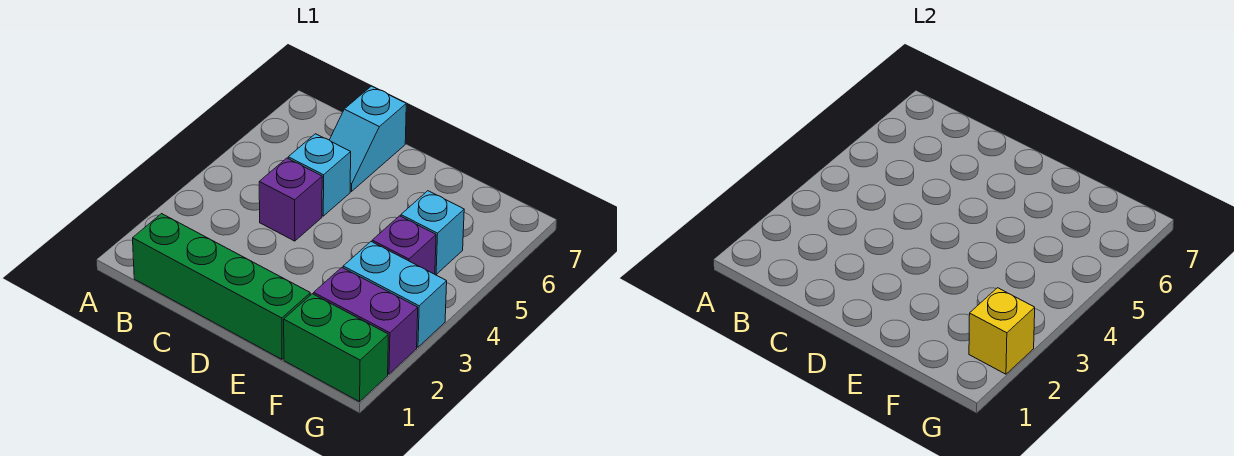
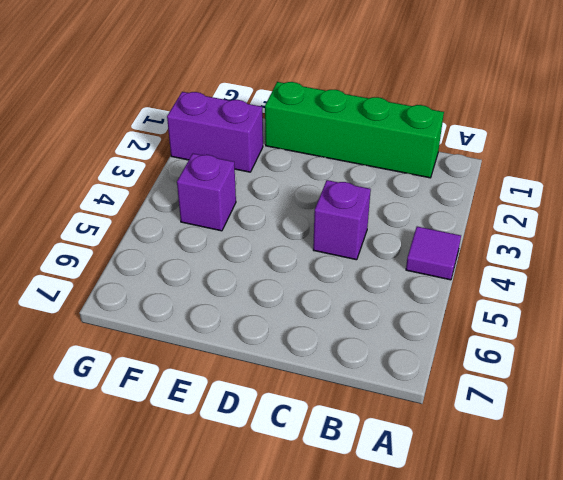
purple tile A4 level 1 -> none
none -> cyan brick C5 level 1
none -> cyan slope C6:C7 level 1 top 7

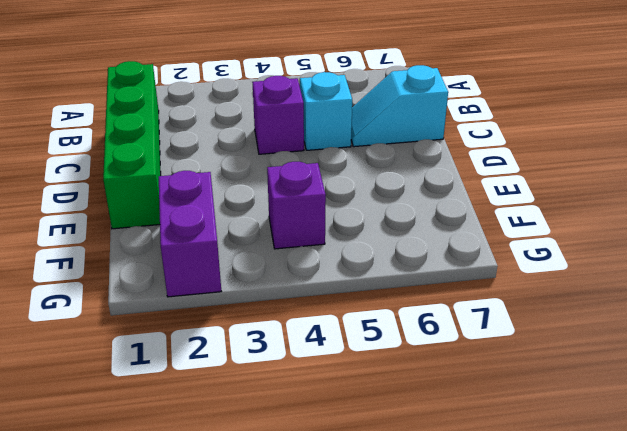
none -> green brick F1:G1 level 1
none -> cyan brick F3:G3 level 1

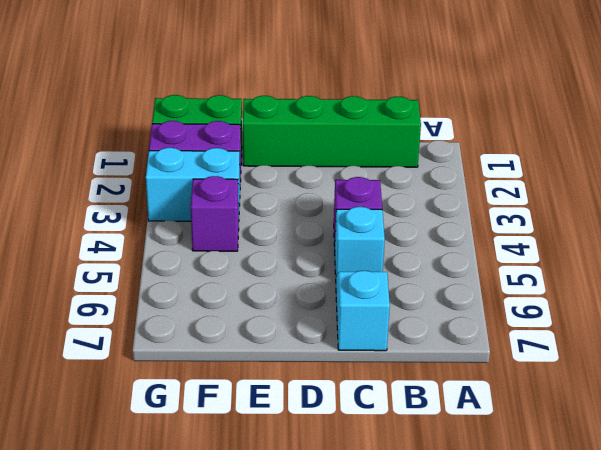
none -> cyan brick F5 level 1
none -> yellow brick G2 level 2

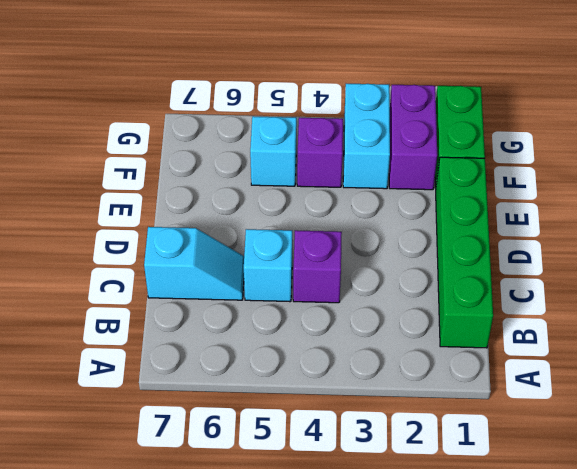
none -> yellow brick G2 level 2

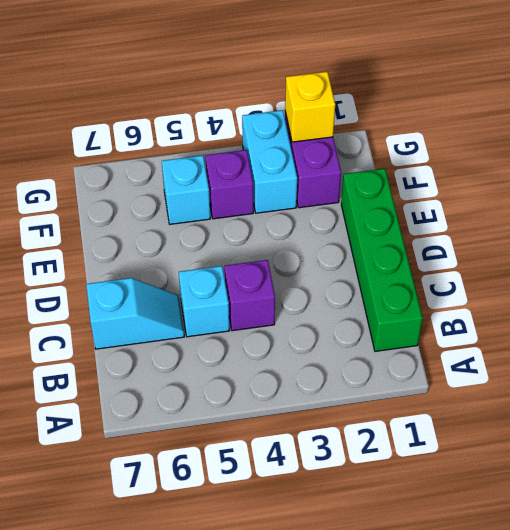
none -> green brick F1:G1 level 1

